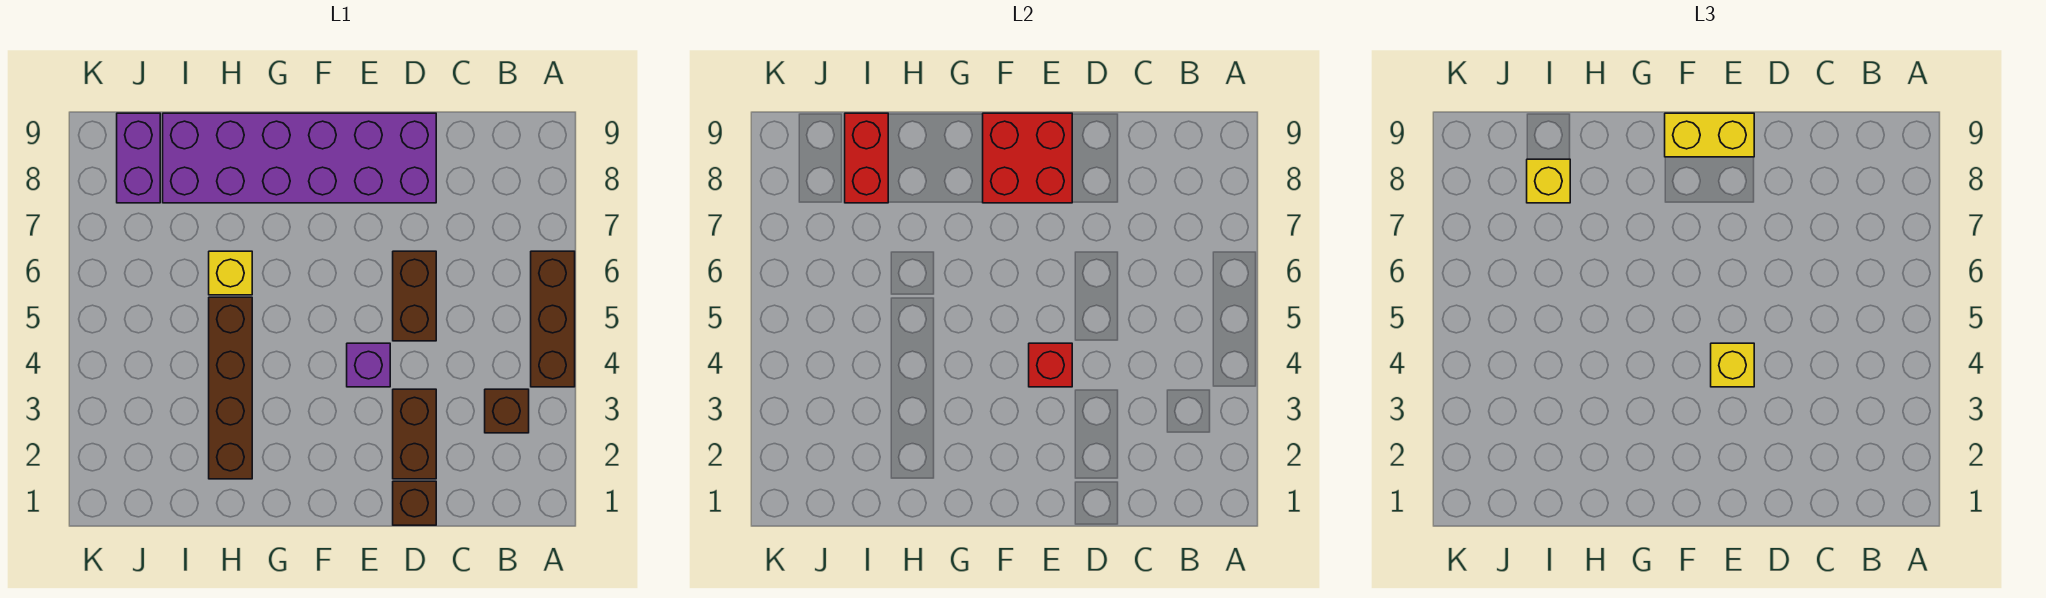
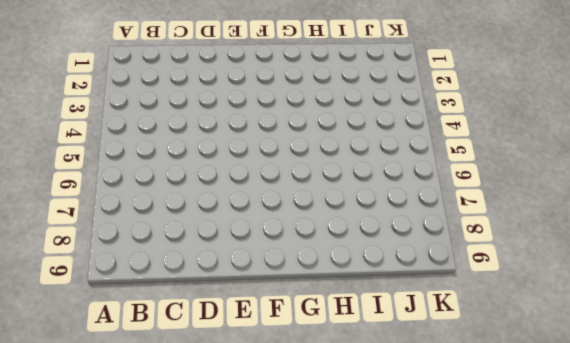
none -> brown brick A4:A6 level 1
none -> brown brick B3 level 1
none -> brown brick D1 level 1

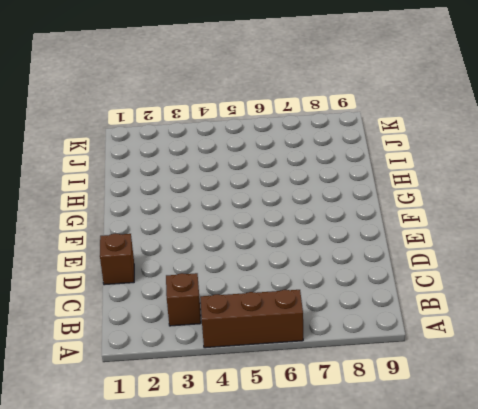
none -> brown brick D2:D3 level 1
none -> brown brick D5:D6 level 1
none -> purple brick D8:I9 level 1

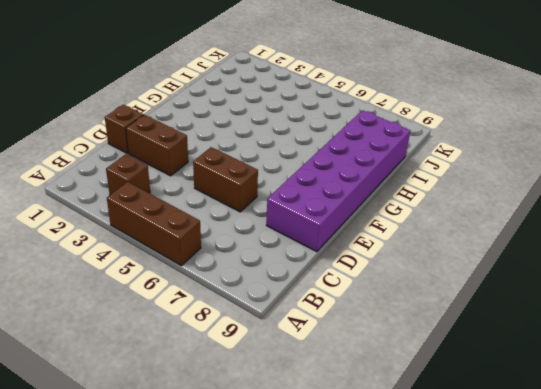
none -> purple brick E4 level 1
none -> brown brick H2:H5 level 1
none -> yellow brick H6 level 1

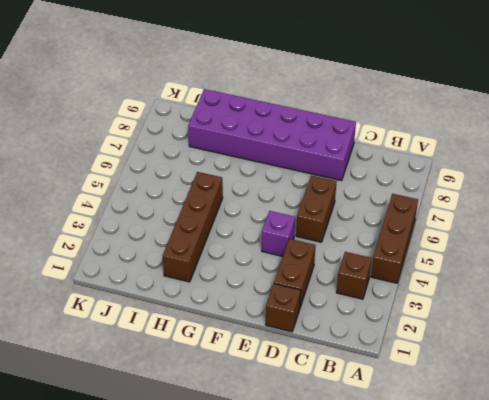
none -> yellow brick H6 level 1
none -> purple brick J8:J9 level 1
none -> red brick E4 level 2

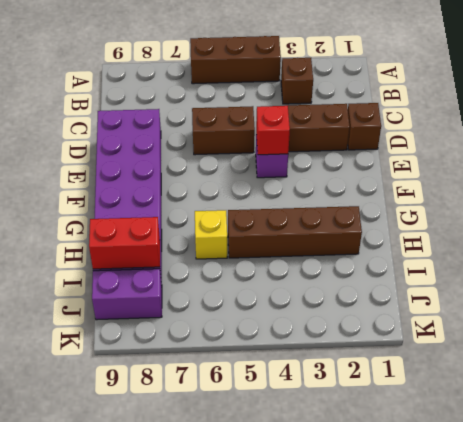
none -> red brick E8:F9 level 2
none -> yellow brick E4 level 3
none -> yellow brick E9:F9 level 3

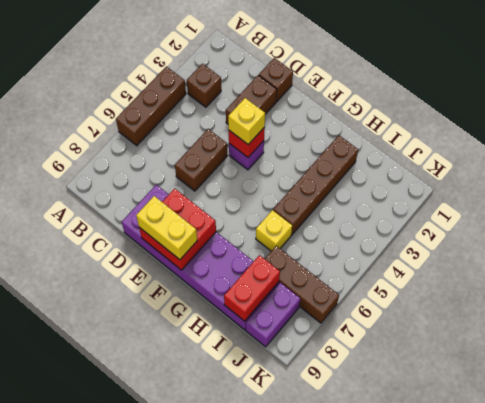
brown brick I7:K7 level 1 -> none
none -> yellow brick I8 level 3

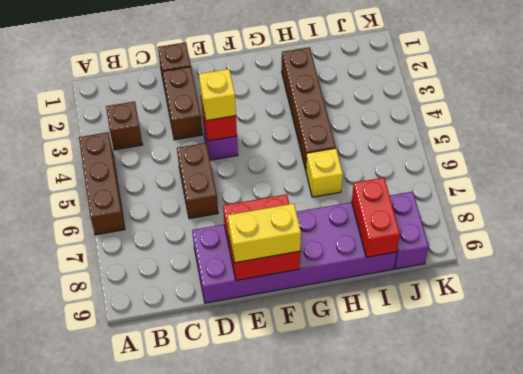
none -> yellow brick I8 level 3

